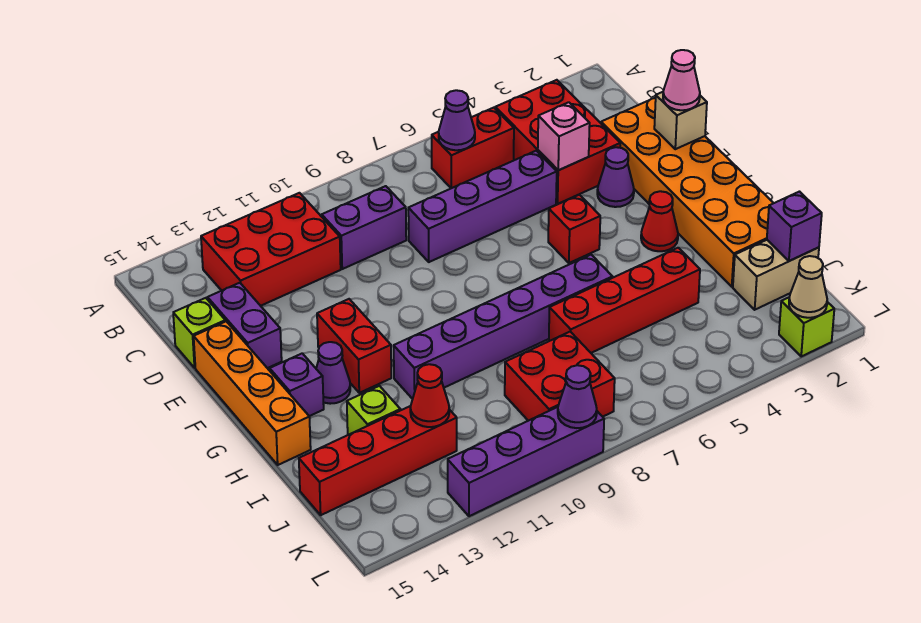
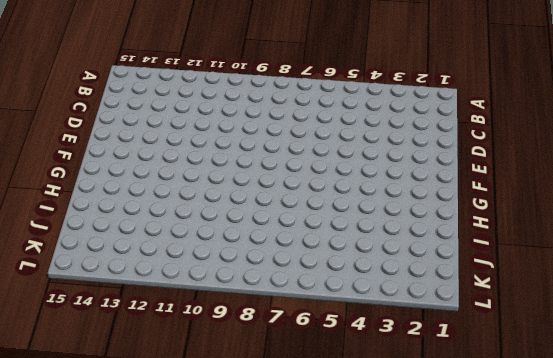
none -> red brick B3:D4 level 1
none -> red brick B5:B6 level 1
none -> red brick B11:C13 level 1
none -> purple brick C9:C10 level 1

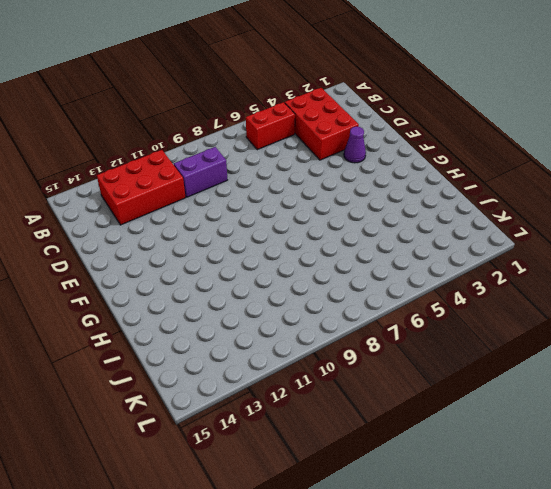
none -> orange brick D1:I2 level 1
none -> purple brick D5:D8 level 1
none -> purple brick D14:E14 level 1
none -> lime brick D15 level 1

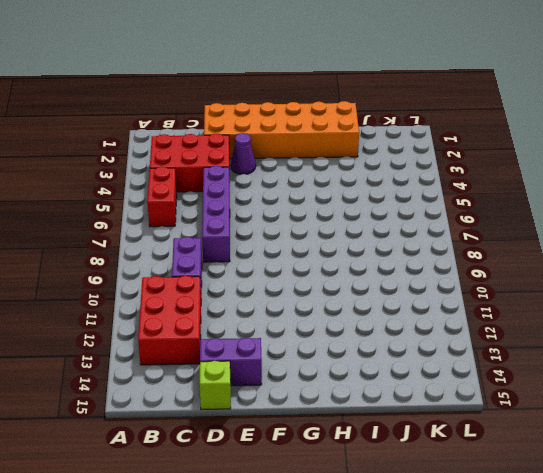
none -> orange brick E15:H15 level 1
none -> red brick F5 level 1
none -> red brick F12:G12 level 1
none -> red cone G3 level 1

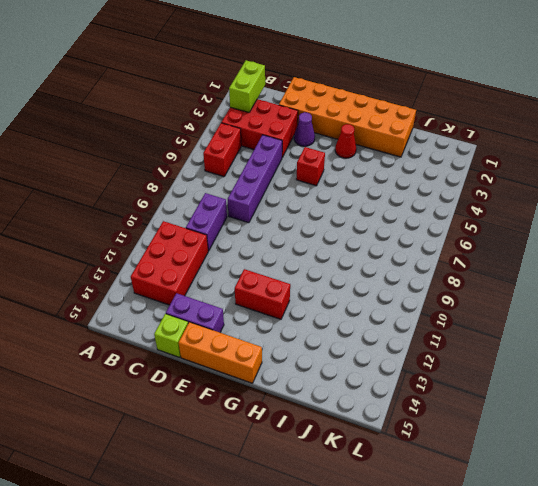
lime brick B2:B3 level 2 -> none
orange brick E15:G15 level 1 -> orange brick E15:H15 level 1
none -> purple cone G13 level 1
none -> purple brick G14 level 1
none -> purple brick H6:H11 level 1
none -> red brick I4:I7 level 1

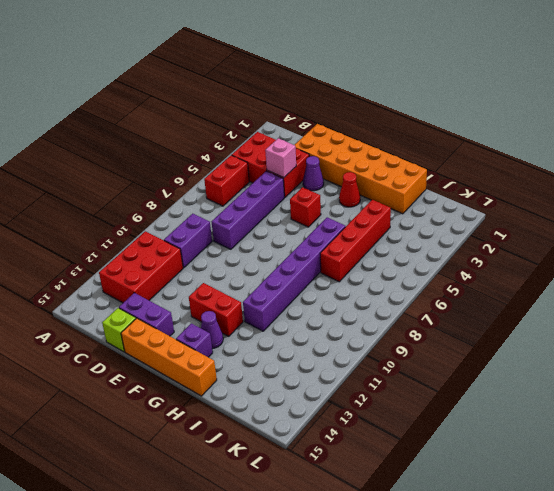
none -> lime brick I13 level 1
none -> tan brick J1:J2 level 1
none -> red brick J8:K9 level 1
none -> red brick J12:J15 level 1

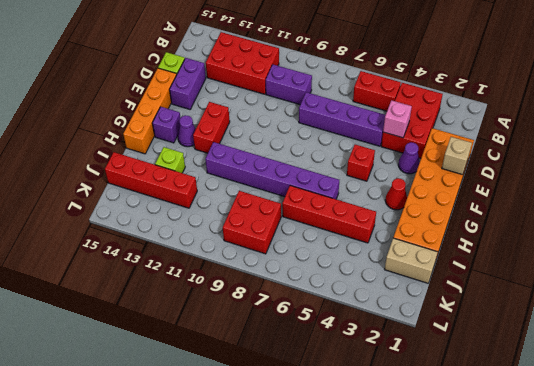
none -> lime brick L2 level 1
none -> purple brick L9:L12 level 1
none -> purple cone B6 level 2
none -> purple brick J1 level 2

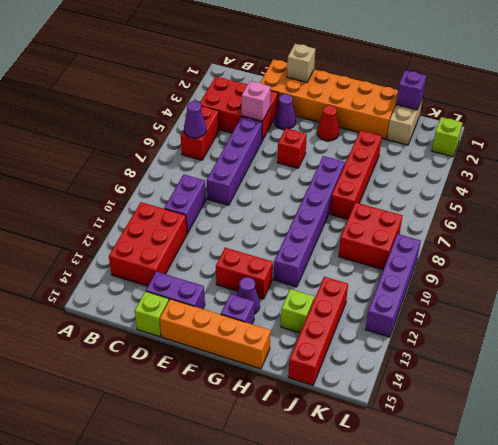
none -> red cone J12 level 2
none -> tan cone L2 level 2
none -> purple cone L9 level 2
none -> pink cone E1 level 3

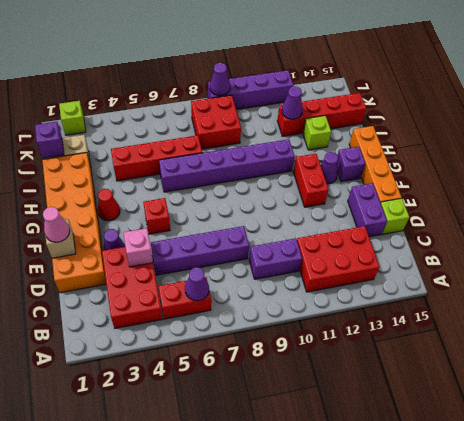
purple cone J12 level 2 -> red cone J12 level 2
none -> tan cone L2 level 2

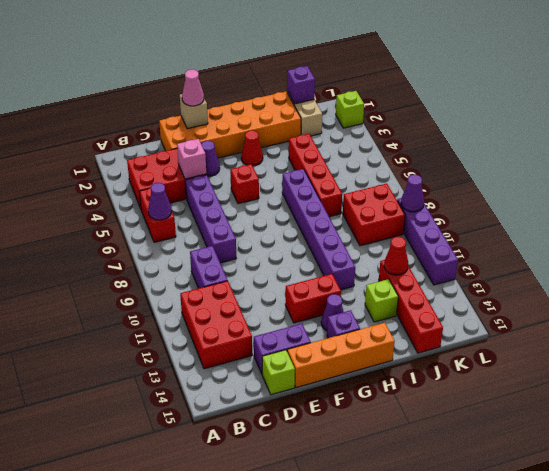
none -> tan cone L2 level 2

